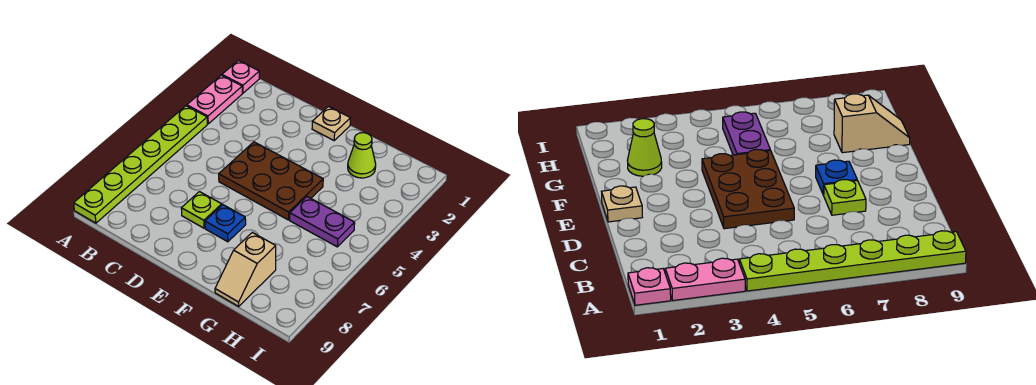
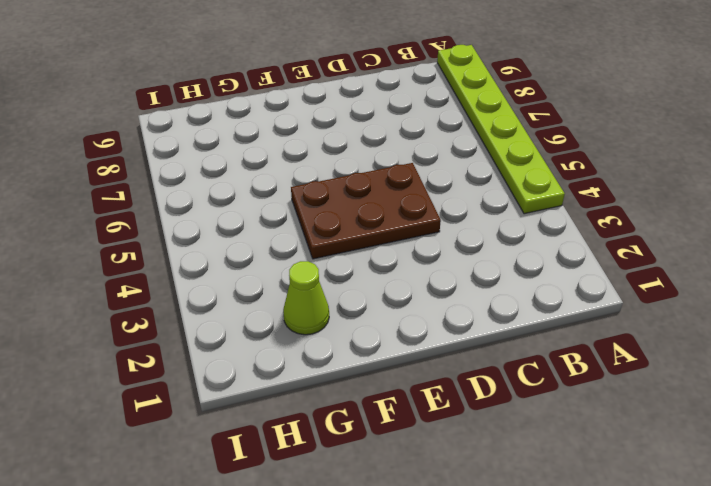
none -> pink plate A1 level 1
none -> pink plate A2:A3 level 1

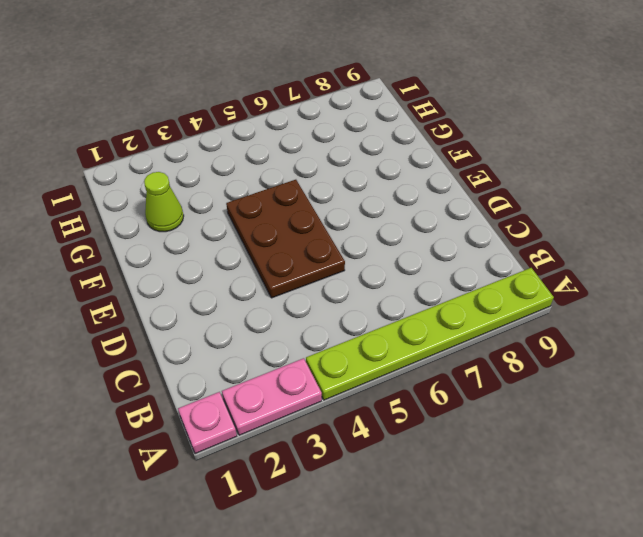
none -> lime plate D7 level 1
none -> tan plate E1 level 1

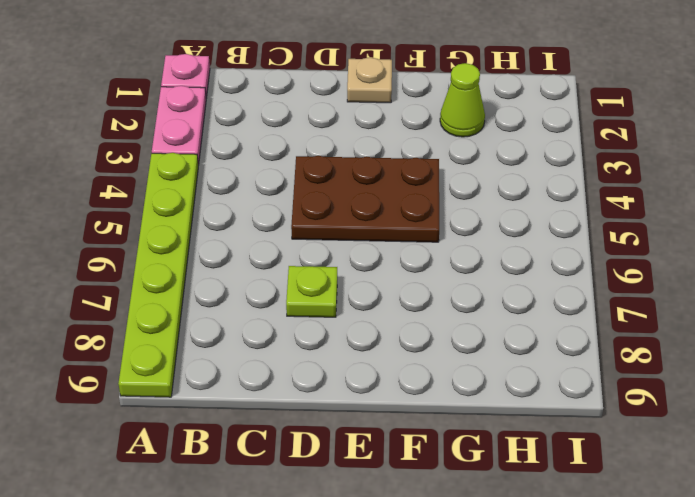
none -> blue plate E7 level 1
none -> purple plate G5:H5 level 1

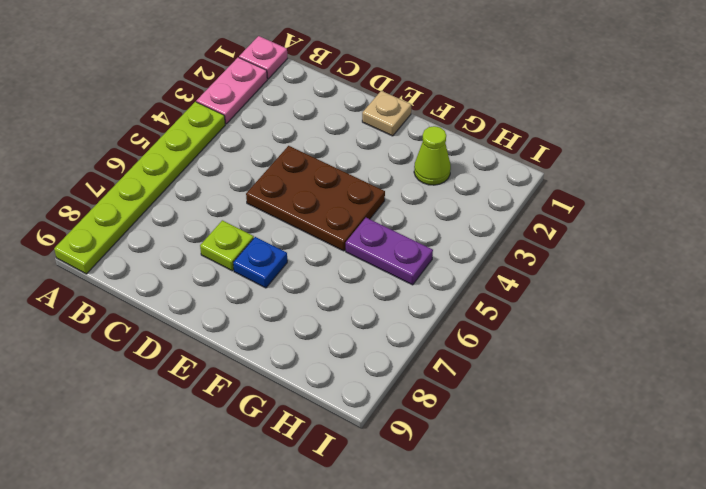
none -> tan slope G8:G9 level 1 top 8

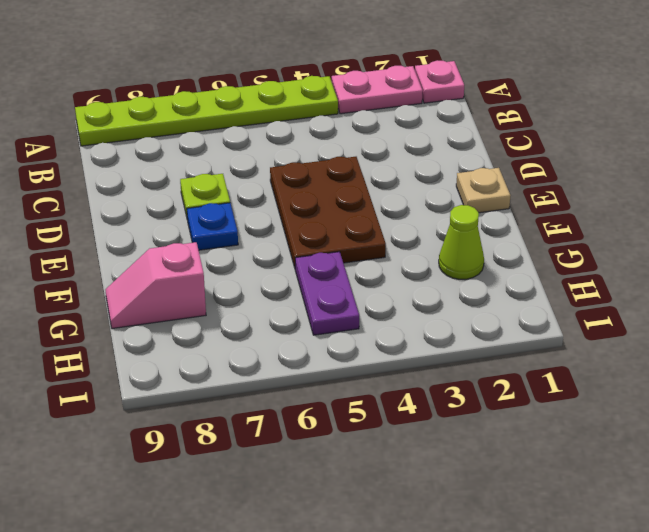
pink slope G8:G9 level 1 top 8 -> tan slope G8:G9 level 1 top 8

